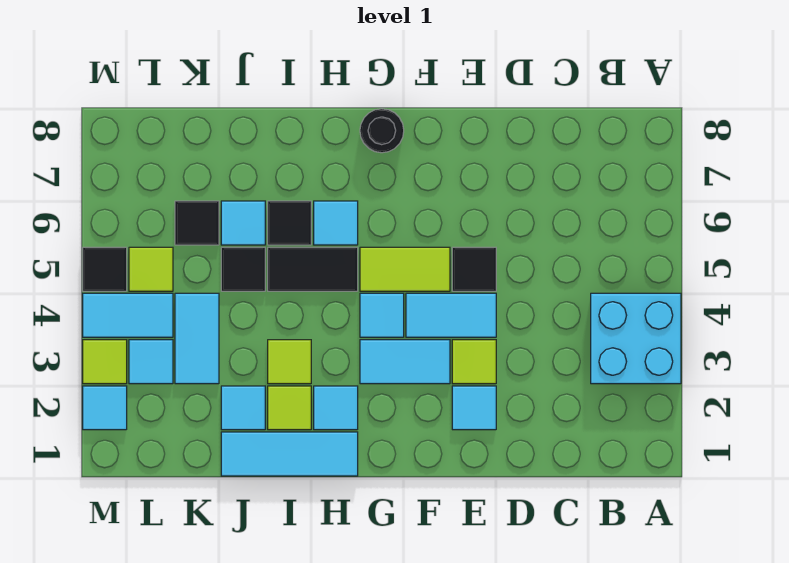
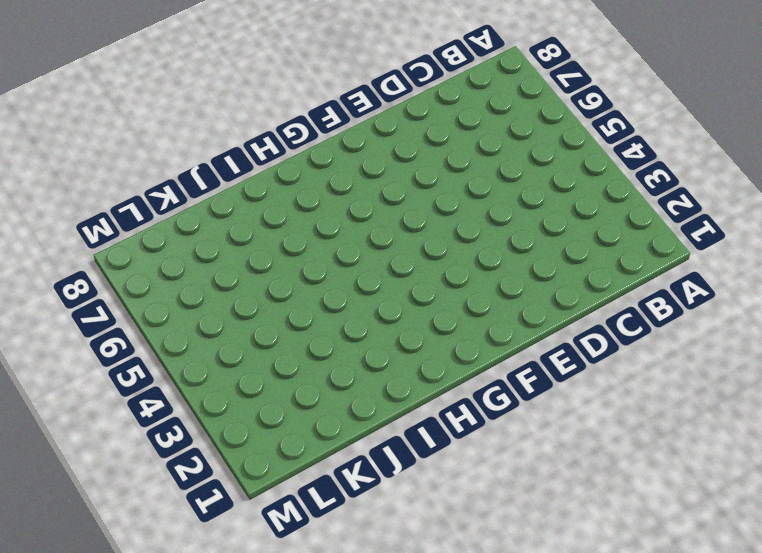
none -> cyan brick A3:B4 level 1
none -> cyan tile E2 level 1
none -> lime tile E3 level 1

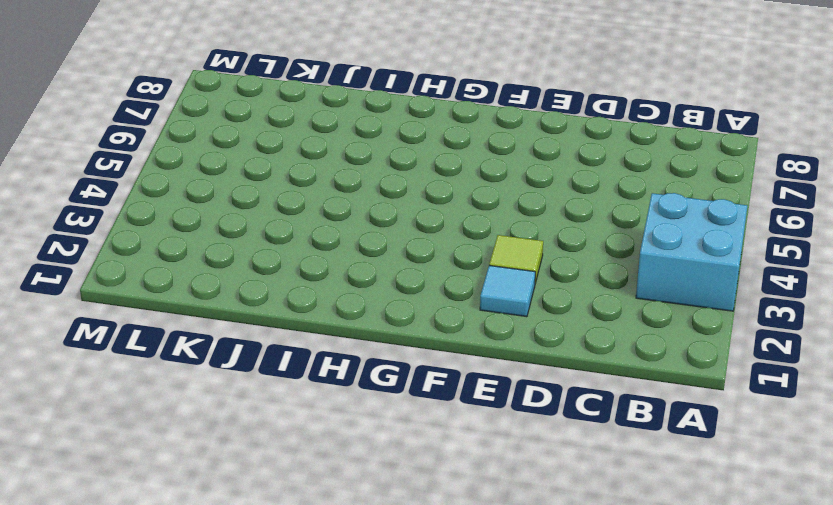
none -> cyan tile E4:F4 level 1
none -> black tile E5 level 1
none -> cyan tile F3:G3 level 1

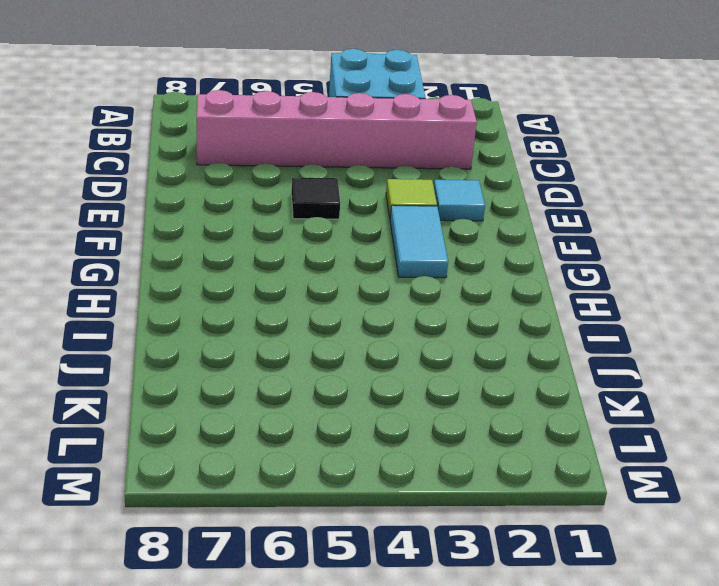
pink brick C2:C7 level 1 -> none
none -> cyan tile E4:F4 level 1
none -> lime tile F5:G5 level 1
none -> cyan tile G4 level 1

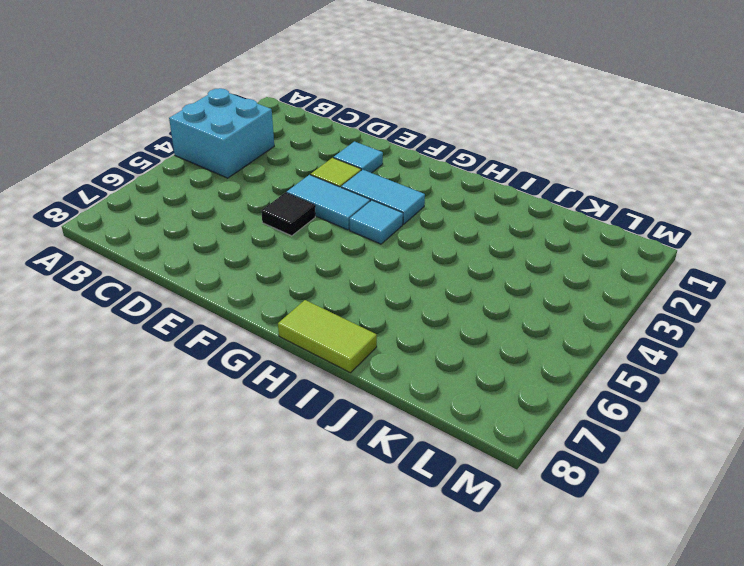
lime tile H8:I8 level 1 -> lime tile F5:G5 level 1
none -> black round brick G8 level 1
none -> cyan tile H1:J1 level 1
none -> cyan tile H2 level 1

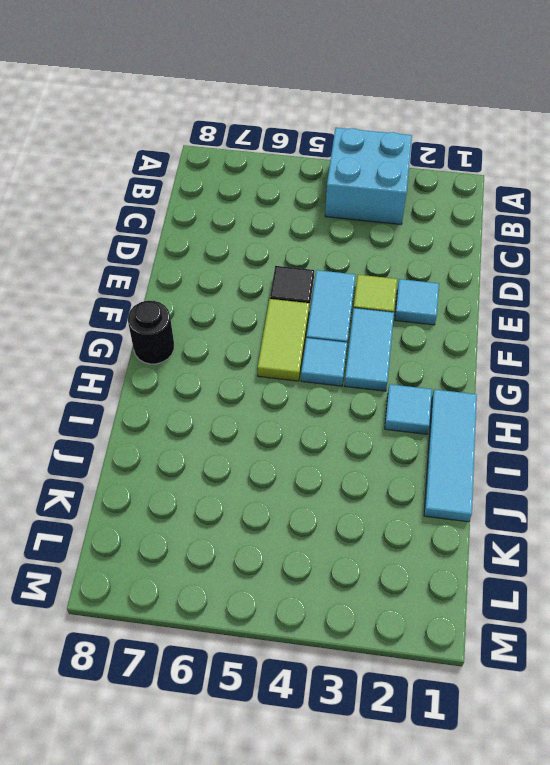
none -> black tile H5:I5 level 1
none -> cyan tile H6 level 1
none -> lime tile I2 level 1

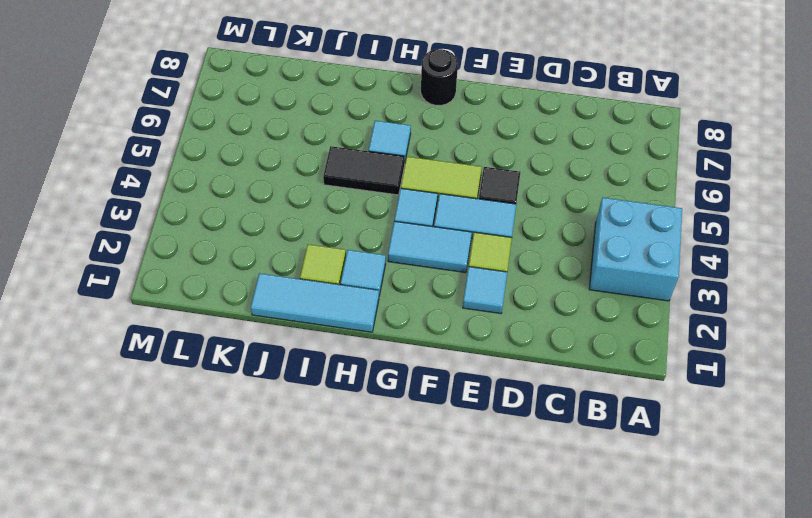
none -> lime tile I3 level 1
none -> black tile I6 level 1
none -> cyan tile J2 level 1

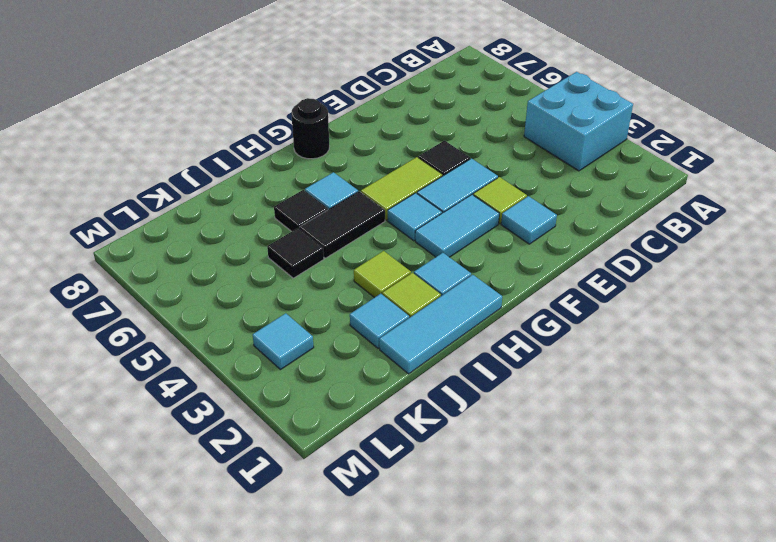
none -> cyan tile J6 level 1
none -> cyan tile K3:K4 level 1
none -> black tile K6 level 1

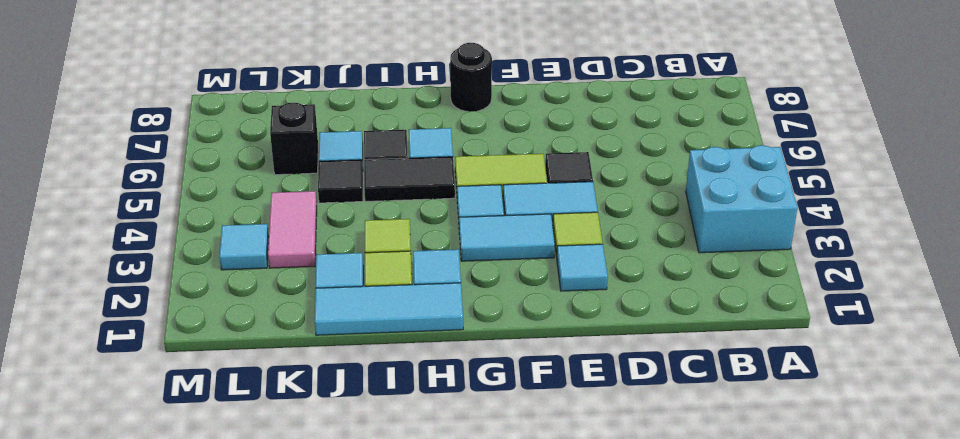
pink tile K3:K4 level 1 -> cyan tile K3:K4 level 1
black brick K6 level 1 -> black tile K6 level 1
none -> cyan tile L4:M4 level 1
none -> lime tile L5 level 1
none -> cyan tile M2 level 1

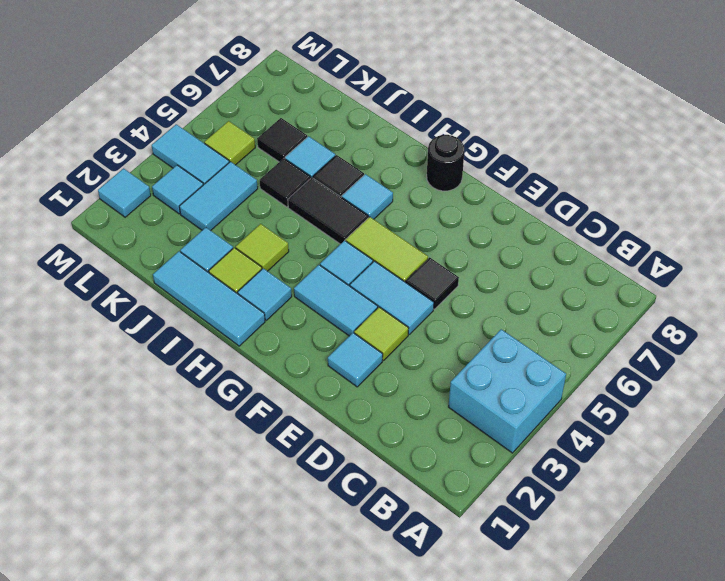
none -> lime tile M3 level 1
none -> black tile M5 level 1

